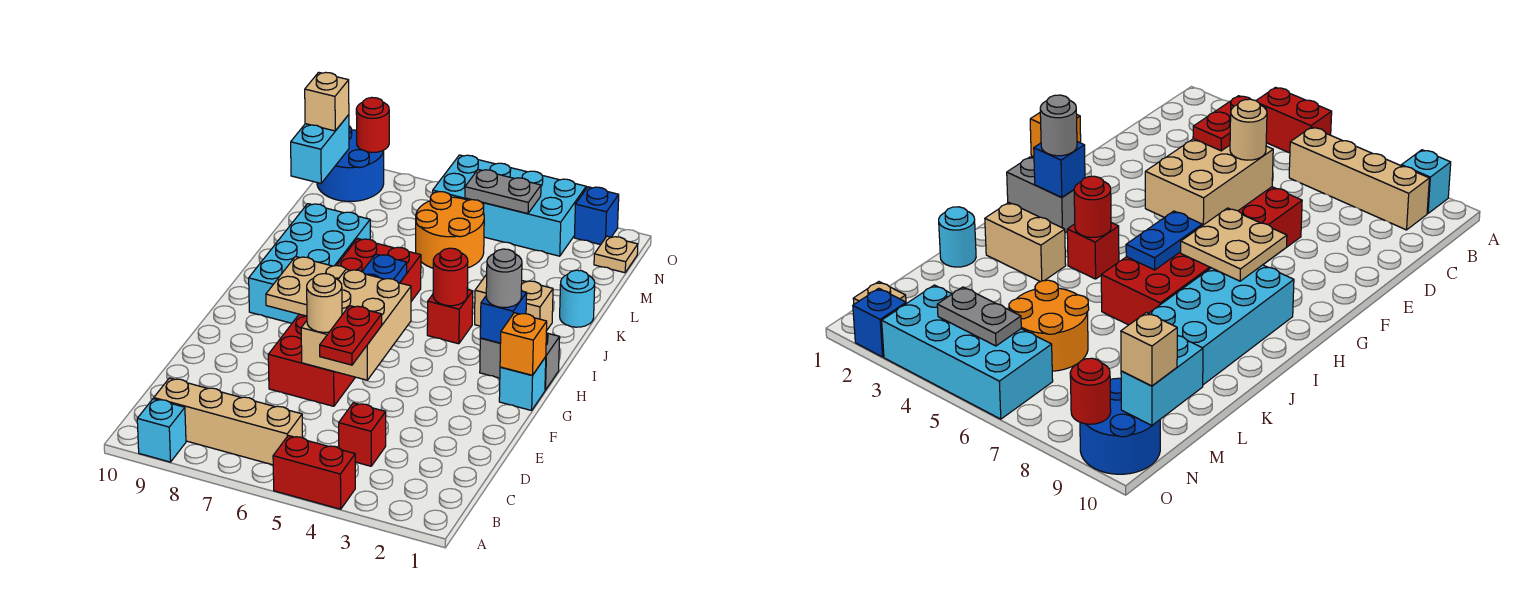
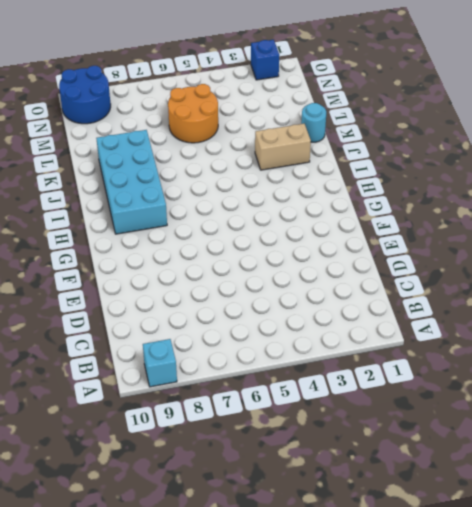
none -> red brick A4:A5 level 1
none -> tan brick B6:B9 level 1
none -> red brick C4 level 1

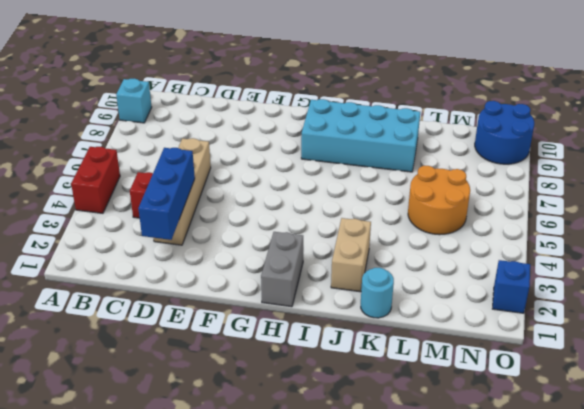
blue brick D2:D4 level 2 -> none
tan brick D3:D6 level 1 -> tan brick B6:B9 level 1
none -> red brick E6:J7 level 1
none -> cyan brick G1 level 1
none -> red brick I4 level 1

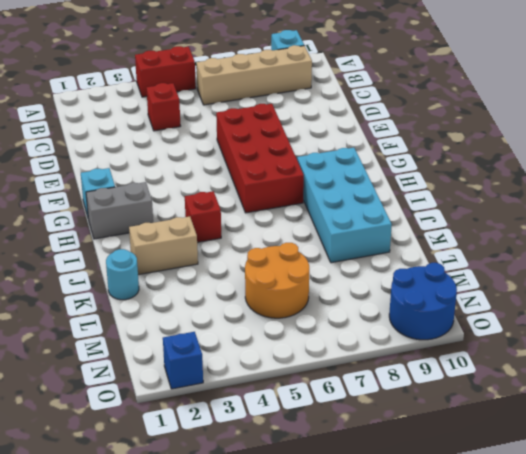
red brick E6:H7 level 1 -> red brick E6:J7 level 1
none -> tan plate N1 level 1
none -> cyan brick N3:O6 level 1
none -> tan brick E5:G6 level 2

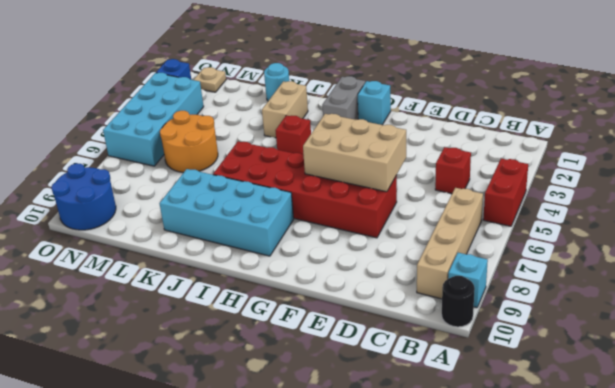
black round brick A10 level 1 -> none
none -> orange brick G1 level 2
none -> tan plate G7:H8 level 2
none -> blue brick H2 level 2

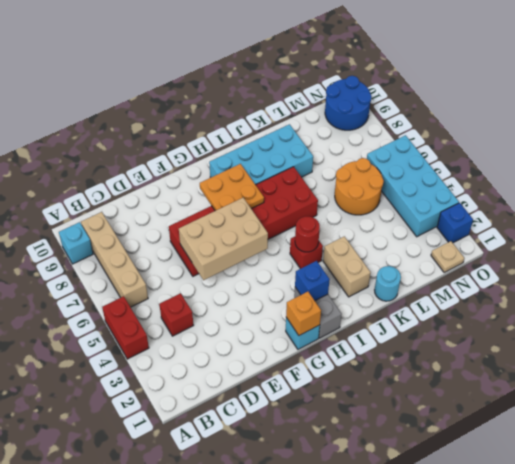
orange plate G7:H8 level 2 -> tan plate G7:H8 level 2
none -> blue plate H6:I6 level 2
none -> cyan brick M10:N10 level 2
none -> grey plate N4:N5 level 2

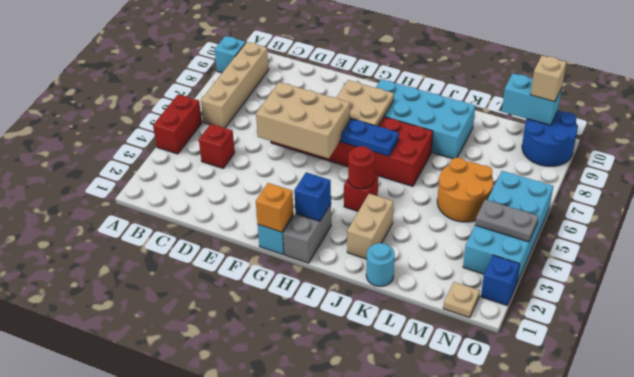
grey plate N4:O4 level 2 -> grey plate N4:N5 level 2
none -> red round brick O9 level 2
none -> red plate D5:E5 level 3
none -> tan round brick E6 level 3

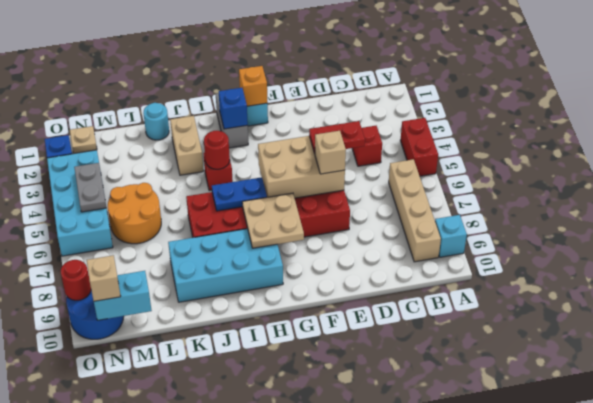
tan brick E6 level 3 -> tan round brick E6 level 3
none -> grey round brick H2 level 3

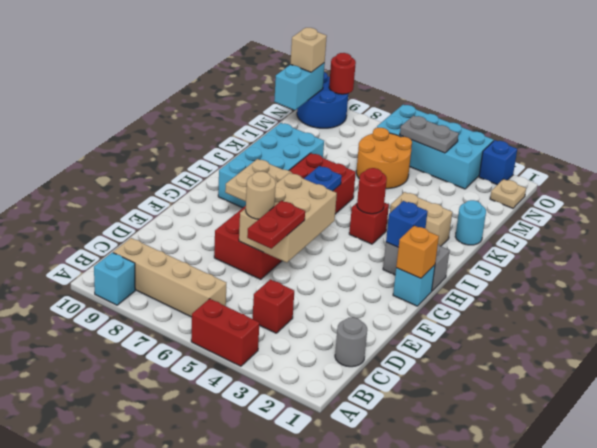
grey round brick C1 level 1 -> grey round brick H2 level 3

